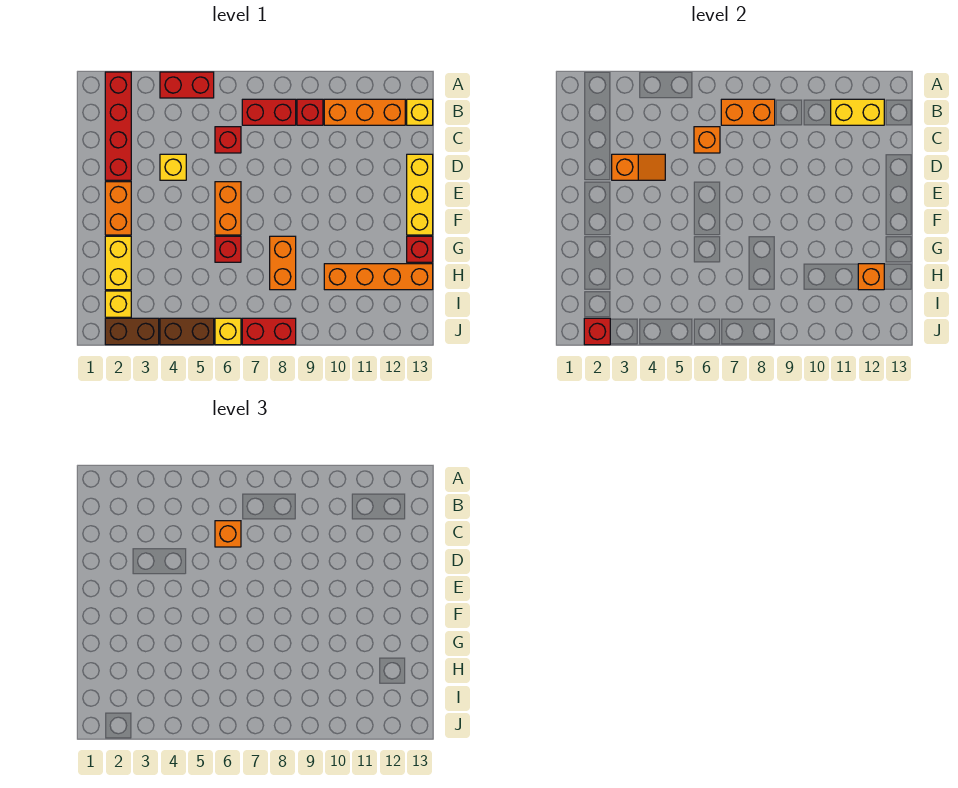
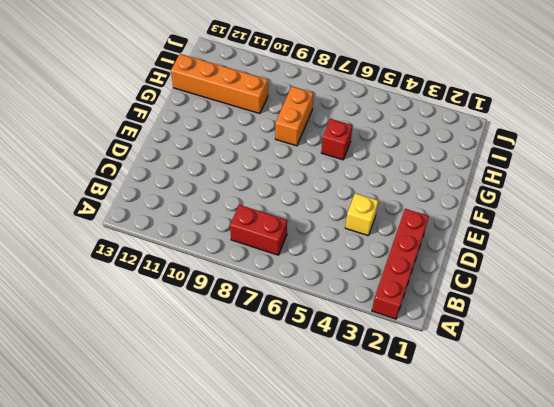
none -> red brick A4:A5 level 1
none -> red brick B9 level 1
none -> orange brick B10:B12 level 1

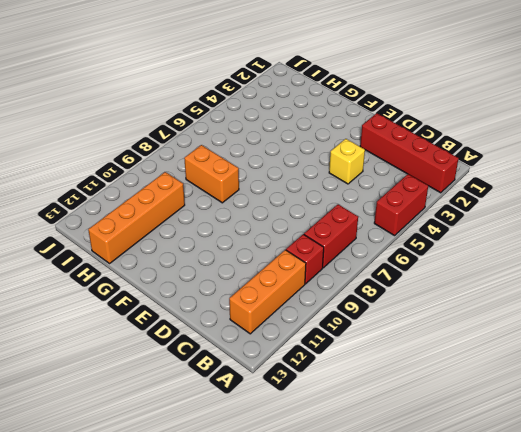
none -> yellow brick B13 level 1
none -> red brick C6 level 1
none -> yellow brick D13:F13 level 1

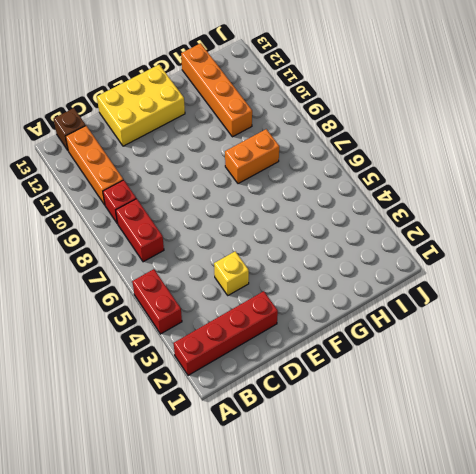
brown brick B13 level 1 -> yellow brick B13 level 1
yellow brick D12:F13 level 1 -> yellow brick D13:F13 level 1
none -> red brick C6 level 1
none -> orange brick E2:F2 level 1
none -> orange brick E6:F6 level 1

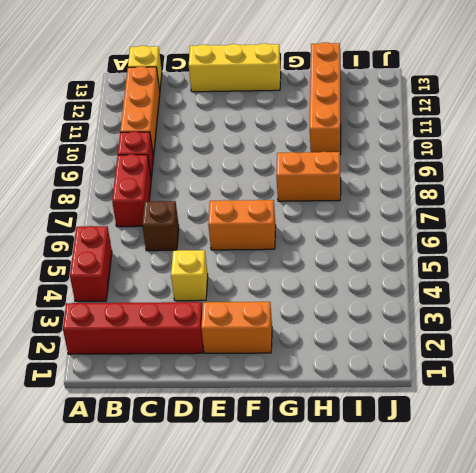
brown brick C6 level 1 -> red brick C6 level 1
none -> yellow brick G2:H2 level 1
none -> red brick G6 level 1
none -> red brick G13 level 1

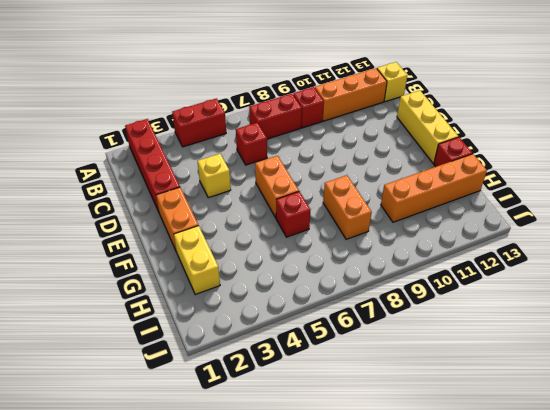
none -> yellow brick I2 level 1
none -> brown brick J2:J3 level 1
none -> brown brick J4:J5 level 1

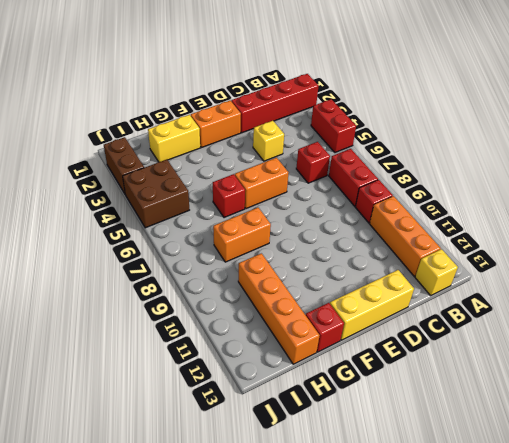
brown brick I4:J5 level 1 -> brown brick J4:J5 level 1
none -> yellow brick I2 level 1
none -> yellow brick J6 level 1
none -> red brick J7:J8 level 1

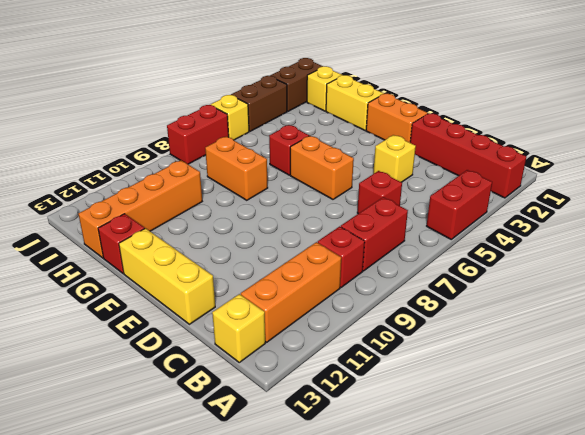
none -> orange brick B7:B8 level 2
none -> yellow brick B11:B12 level 2
none -> orange brick C6 level 2

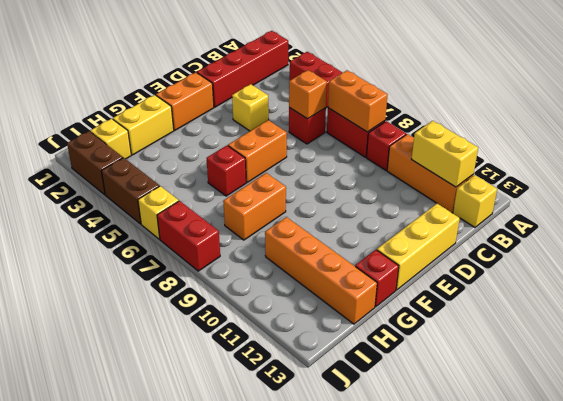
none -> orange slope D3:D4 level 2 top 3
none -> orange brick H12 level 2
none -> red brick J2 level 2

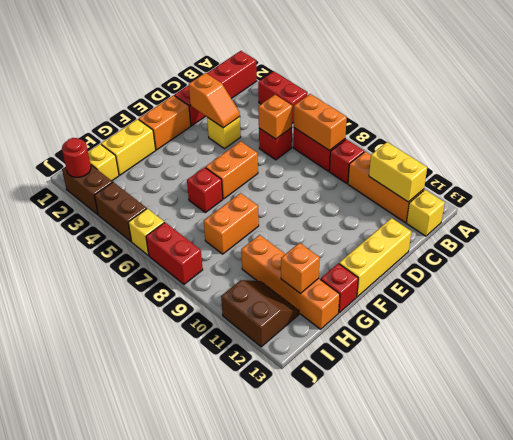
brown slope I11:J12 level 1 top J -> none
red round brick J2 level 2 -> red brick J2 level 2
none -> orange brick C6 level 3

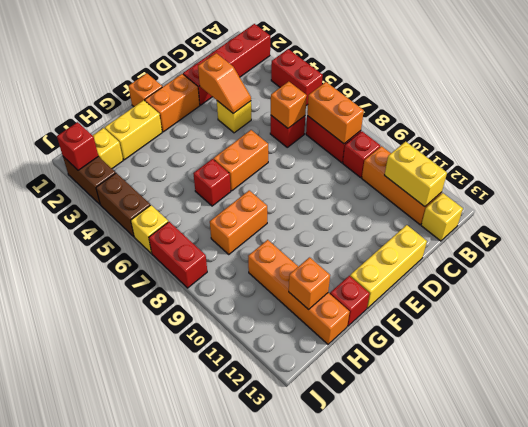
orange brick F1 level 1 -> orange brick C6 level 3

